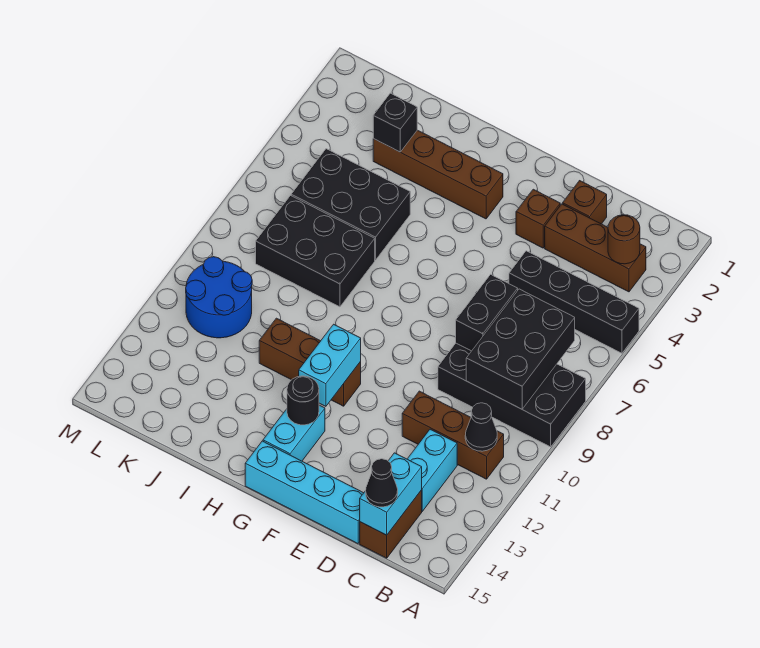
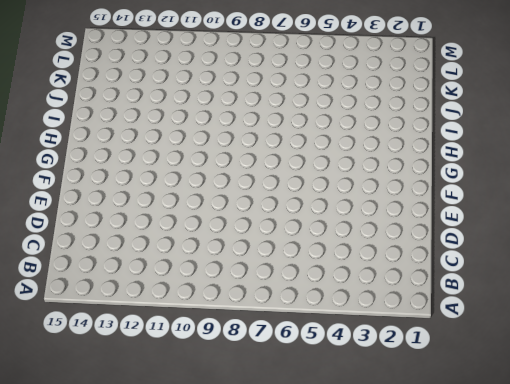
none -> black brick A5:D5 level 1
none -> black brick A8:D9 level 1
none -> brown brick B3:D3 level 1

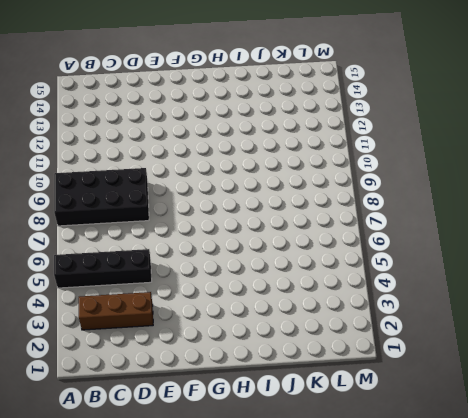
none -> brown brick B11:D11 level 1
none -> cyan brick C12:C13 level 1
none -> brown brick C14:C15 level 1

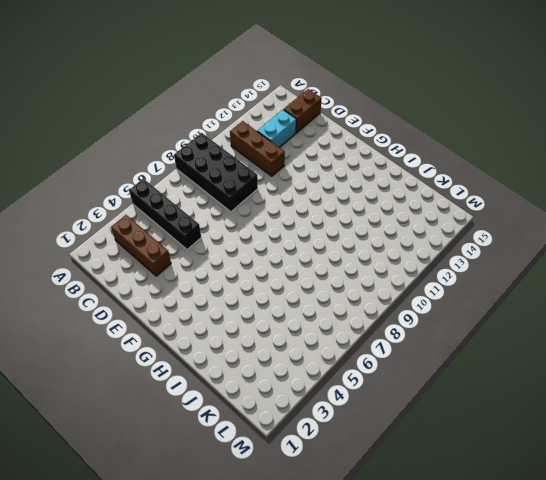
none -> brown brick D2 level 1
none -> cyan brick D15:G15 level 1
none -> brown brick E3 level 1

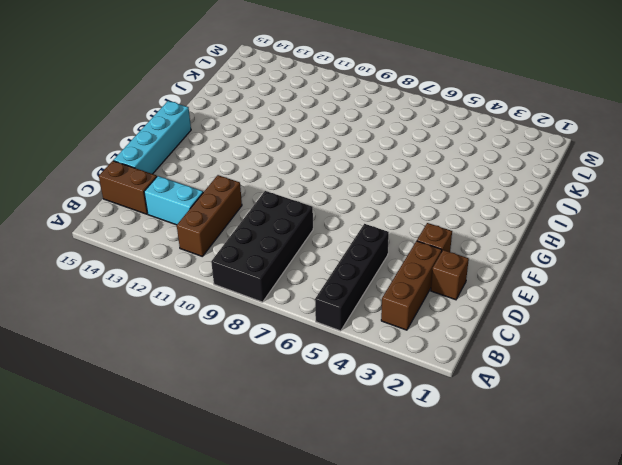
none -> brown brick G3:J3 level 1
none -> brown brick G11:I11 level 1
none -> cyan brick G13:G14 level 1

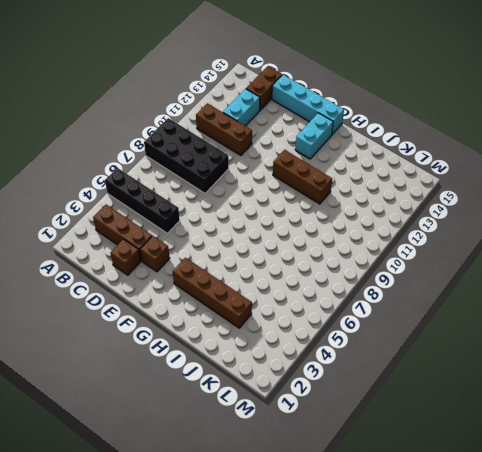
none -> black brick I5:K6 level 1
none -> black brick I7:K8 level 1
none -> blue round brick K10:L11 level 1

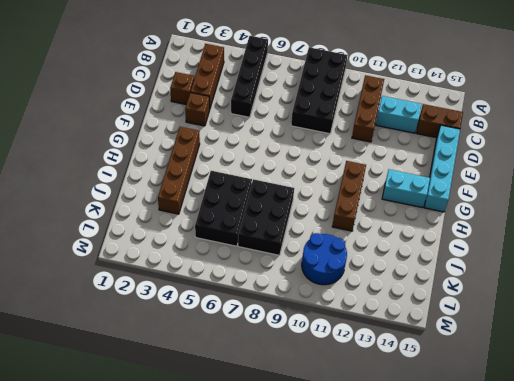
none -> brown round brick B3 level 2
none -> black brick B7:C9 level 2
none -> black cone B11 level 2

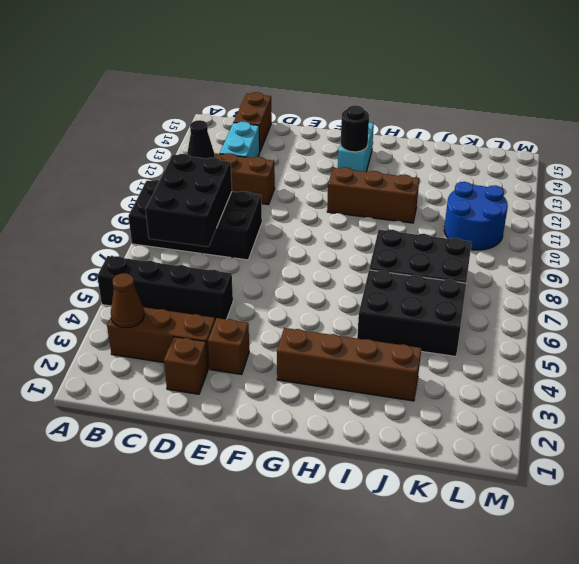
brown cone B3 level 2 -> brown round brick B3 level 2
none -> cyan brick D15:G15 level 1
none -> cyan brick C14:C15 level 2
none -> black brick D7:D8 level 2

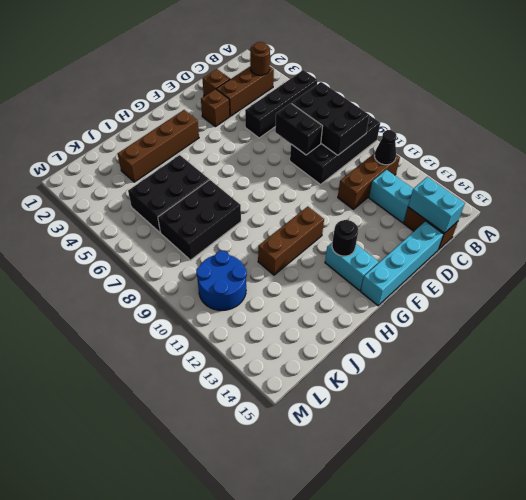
none -> cyan brick G11:G12 level 2
none -> black brick J3 level 2
none -> black cone C15 level 3

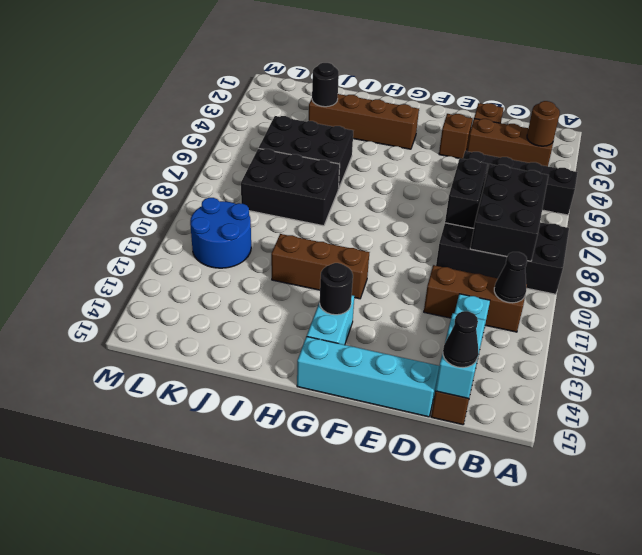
black round brick J3 level 2 -> black brick J3 level 2
none -> cyan brick G11:G12 level 2

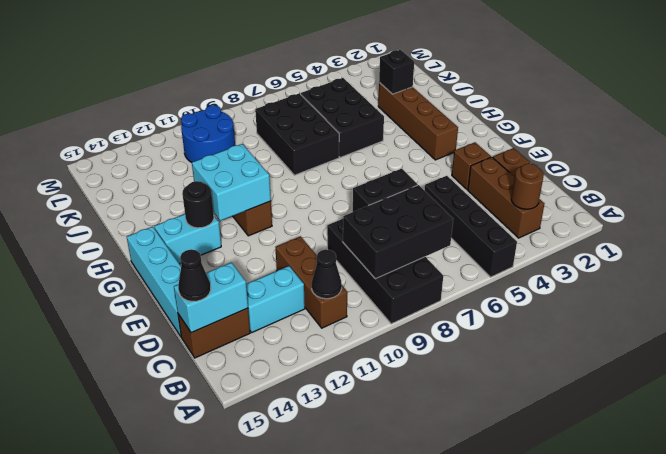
cyan brick G11:H12 level 2 -> cyan brick G11:G12 level 2

